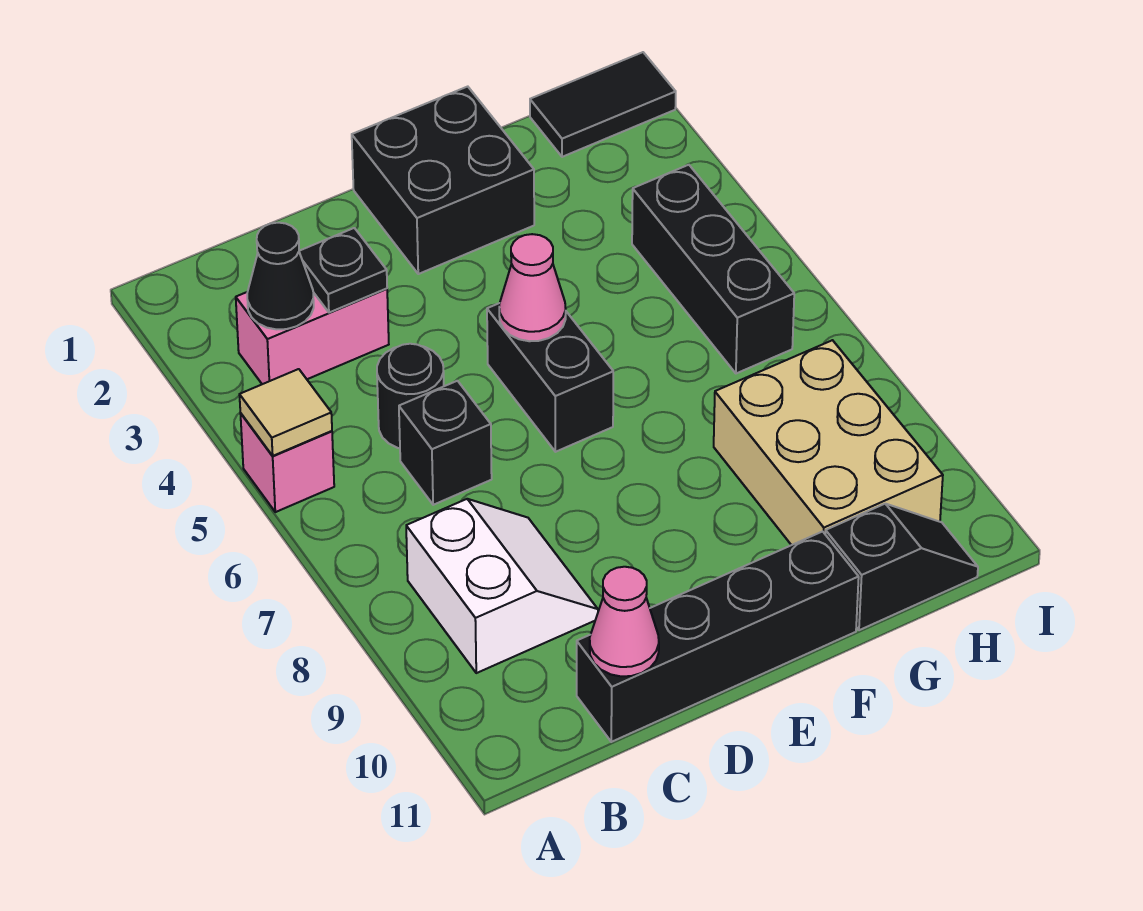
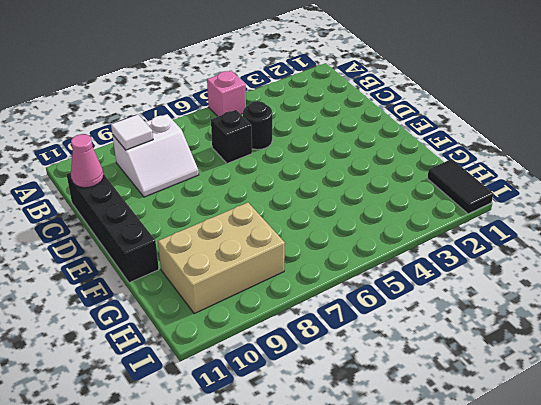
white tile B9 level 2 -> none
none -> pink brick B3:C3 level 1
none -> black brick E1:F2 level 1
none -> black brick E5:E6 level 1

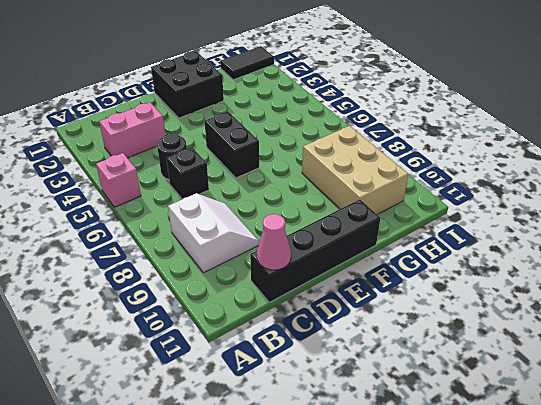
none -> black slope G11:H11 level 1 top G
none -> black brick H4:H6 level 1
none -> tan tile A5 level 2

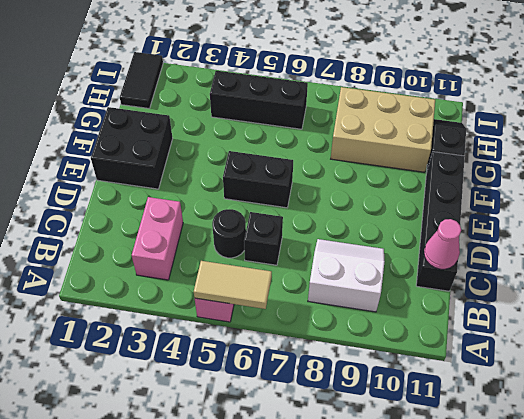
tan tile A5:A6 level 2 -> tan tile A5 level 2
none -> black cone B3 level 2
none -> black plate C3 level 2
none -> pink cone E5 level 2

